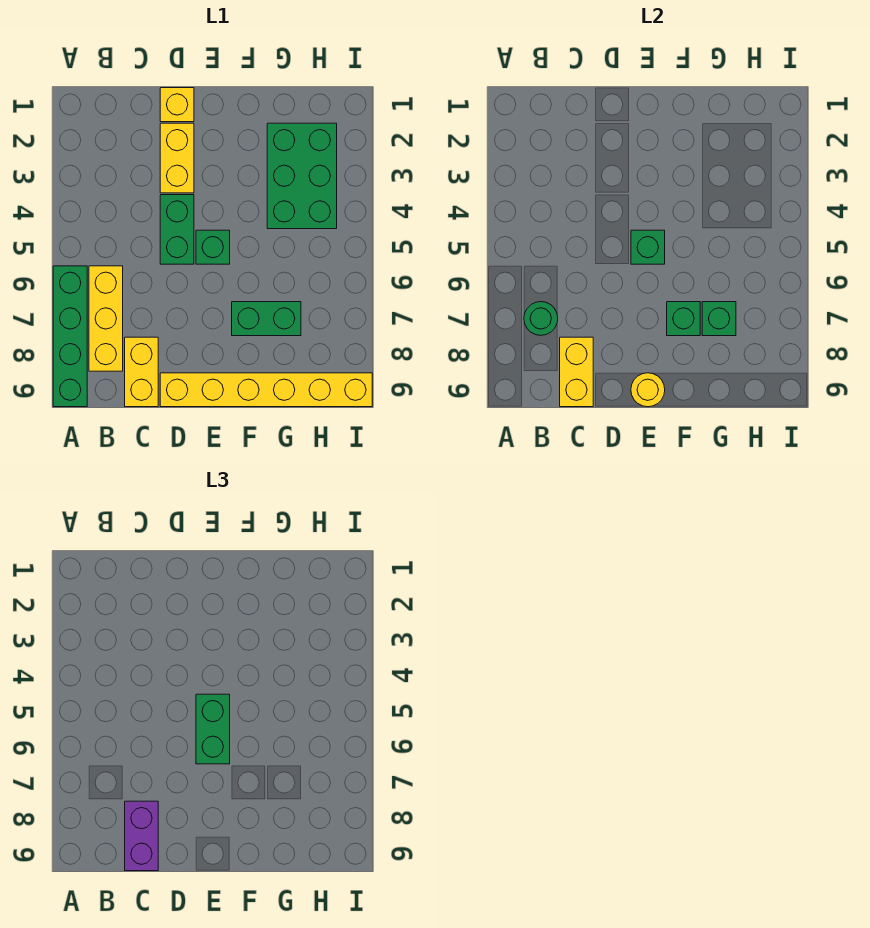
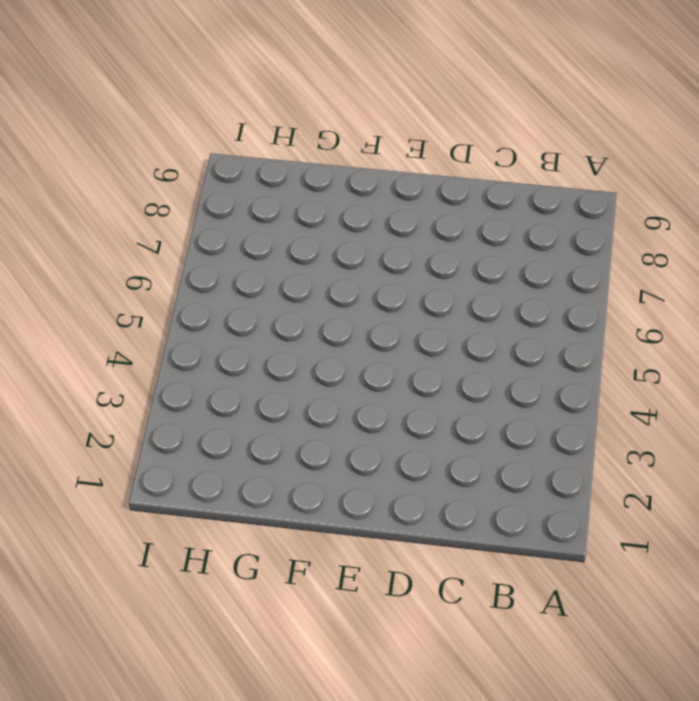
none -> green brick A6:A9 level 1
none -> yellow brick B6:B8 level 1
none -> yellow brick C8:C9 level 1

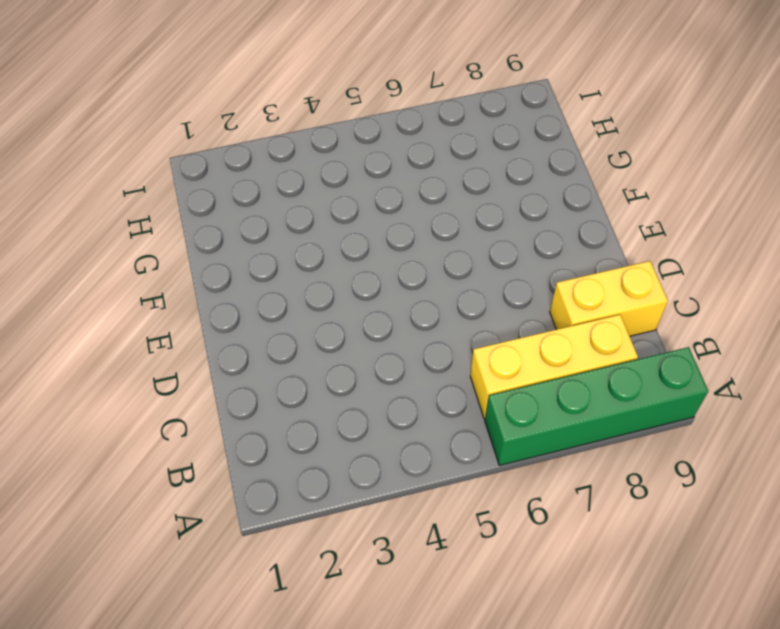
none -> yellow brick D1 level 1
none -> yellow brick D2:D3 level 1
none -> green brick D4:D5 level 1

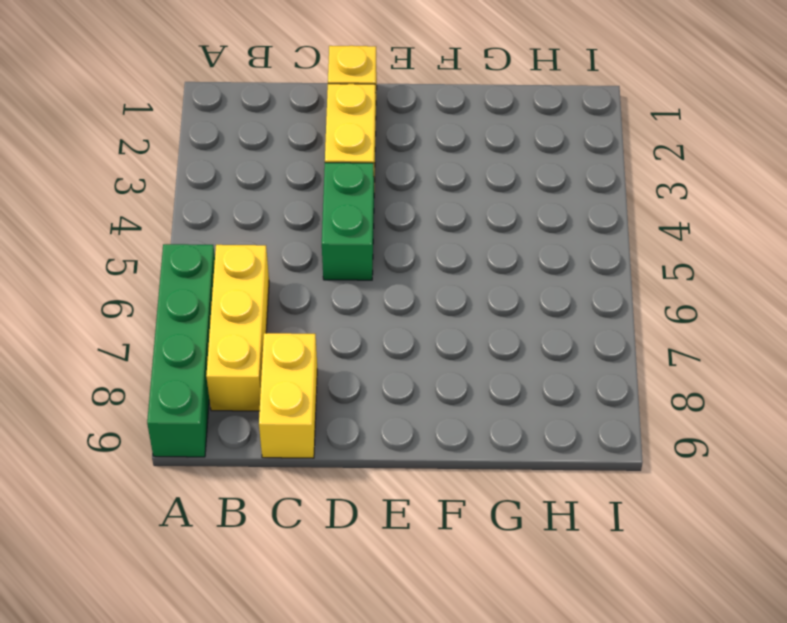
none -> yellow brick D9:I9 level 1
none -> green brick E5 level 1
none -> green brick F7:G7 level 1

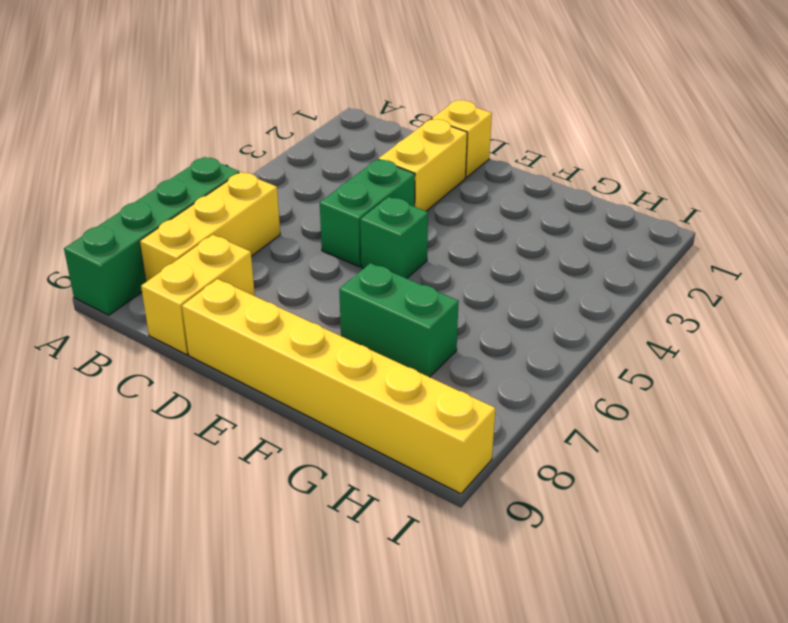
none -> green brick G2:H4 level 1
none -> green round brick B7 level 2
none -> yellow brick C8:C9 level 2

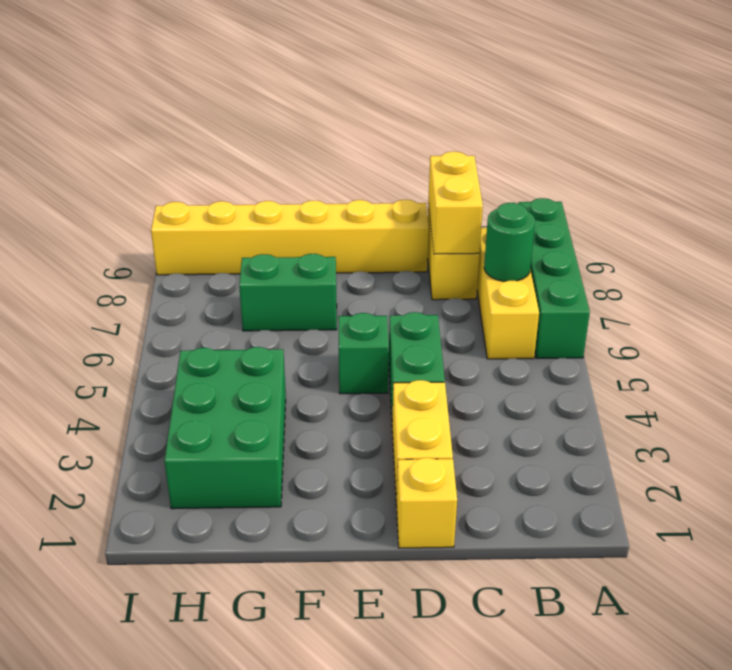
none -> green brick E5 level 2
none -> yellow round brick E9 level 2
none -> green brick F7 level 2

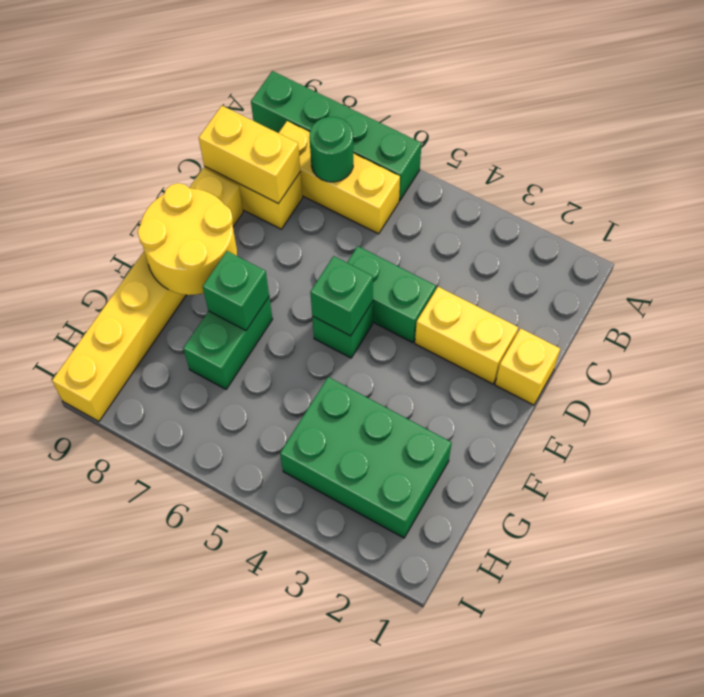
yellow round brick E8:F9 level 2 -> yellow round brick E9 level 2
none -> green brick G7 level 2
none -> purple brick C8:C9 level 3
none -> green brick E5:E6 level 3

